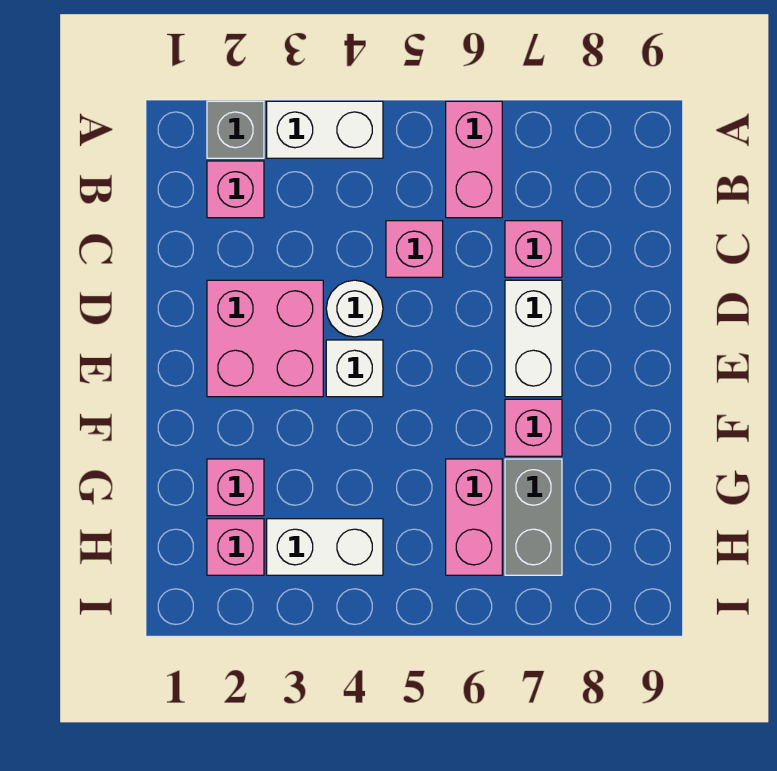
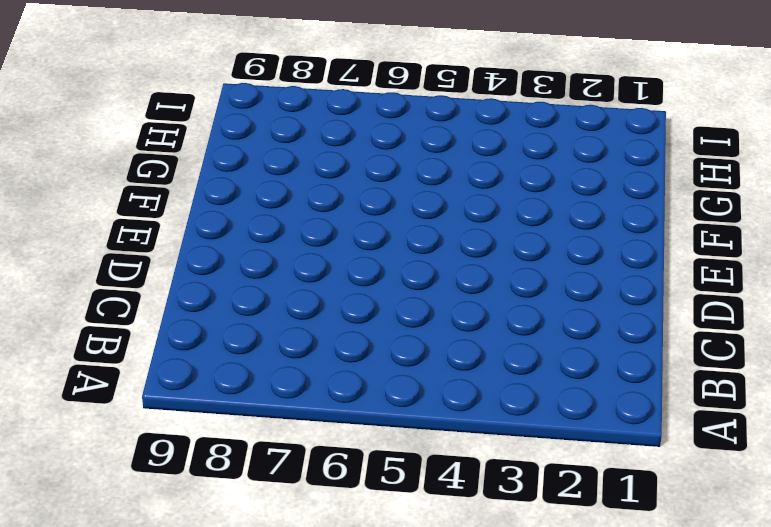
none -> grey brick A2 level 1
none -> white brick A3:A4 level 1
none -> pink brick A6:B6 level 1

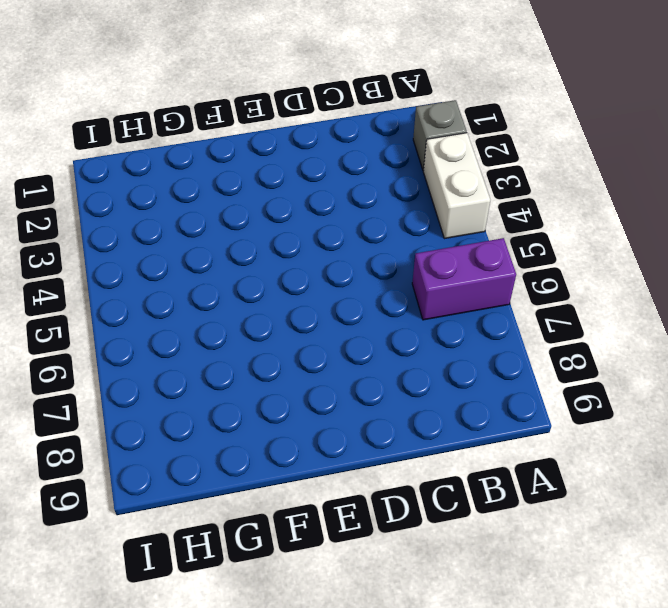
purple brick A6:B6 level 1 -> pink brick A6:B6 level 1
none -> pink brick B2 level 1
none -> pink brick C5 level 1
none -> pink brick C7 level 1

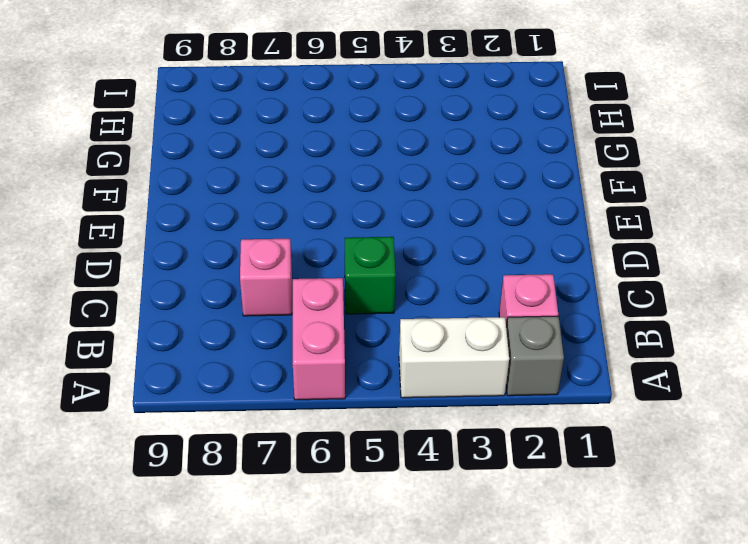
green brick C5 level 1 -> pink brick C5 level 1
none -> pink brick D2:E3 level 1
none -> white round brick D4 level 1
none -> white brick D7:E7 level 1

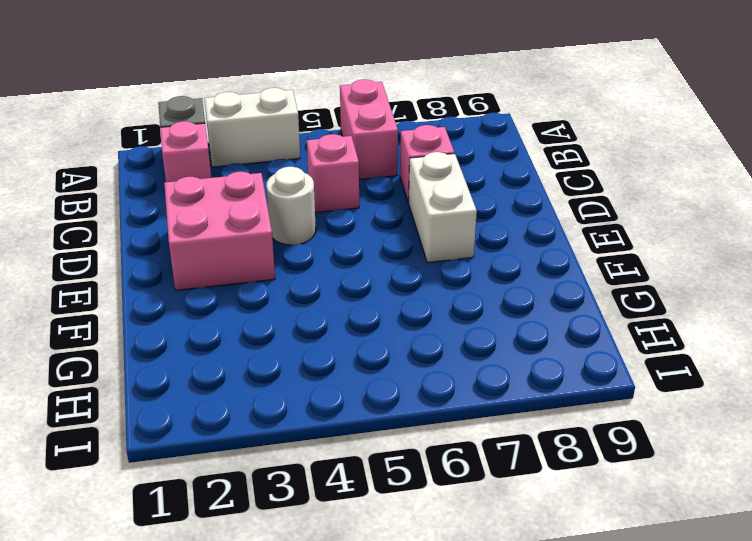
none -> white brick E4 level 1
none -> pink brick F7 level 1
none -> pink brick G2 level 1

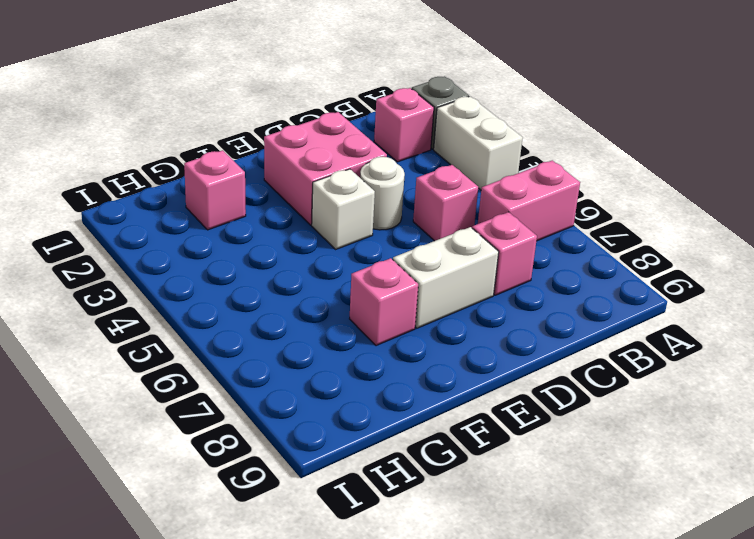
none -> pink brick G6:H6 level 1
none -> grey brick G7:H7 level 1
none -> pink brick H2 level 1

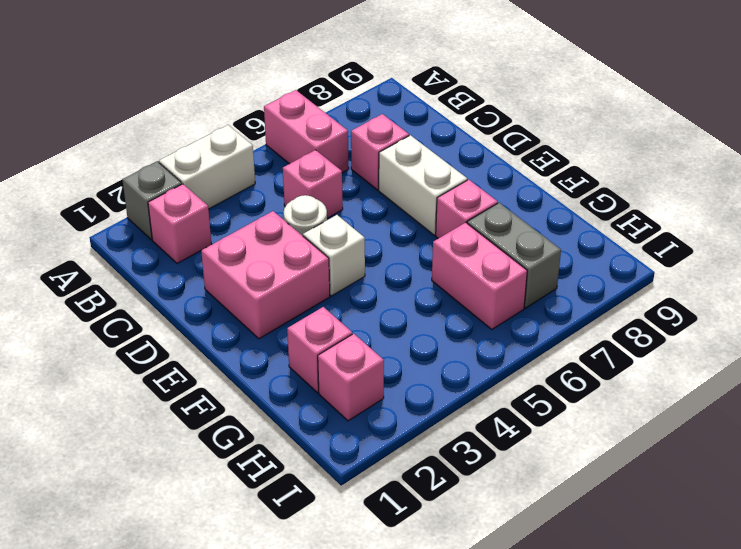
none -> white brick H3:H4 level 1

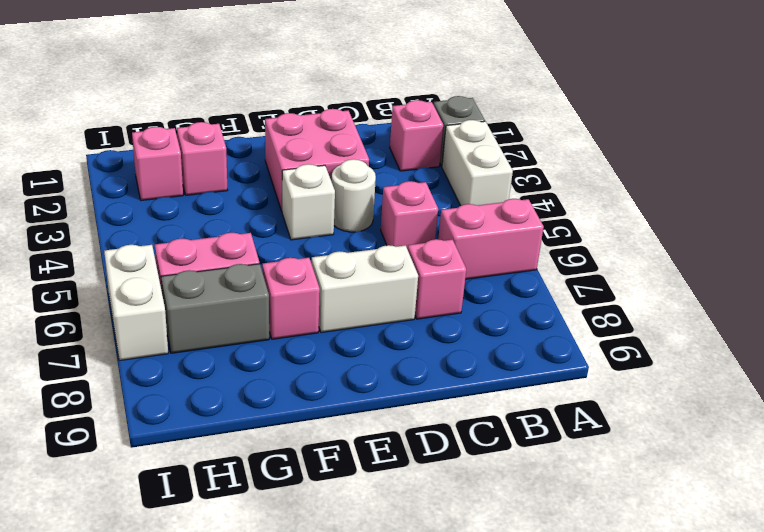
white brick I6:I7 level 1 -> white brick H3:H4 level 1

